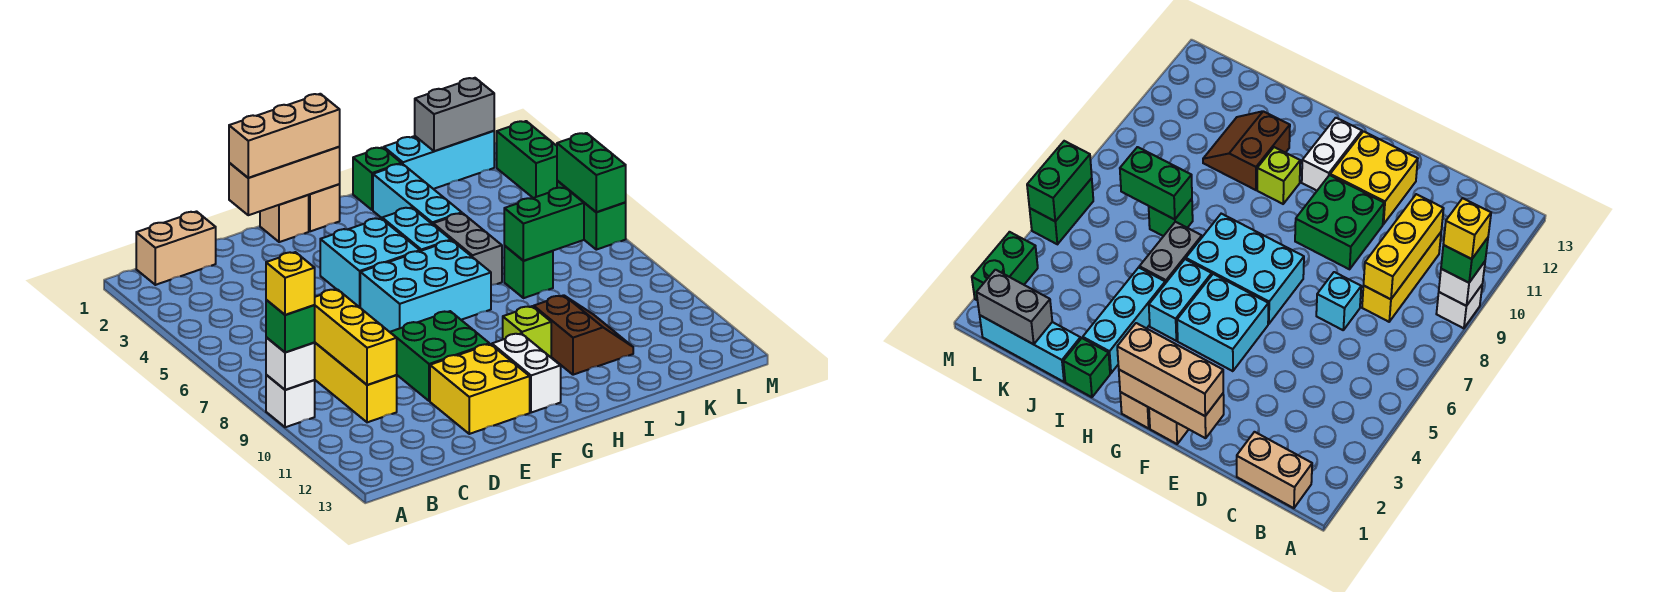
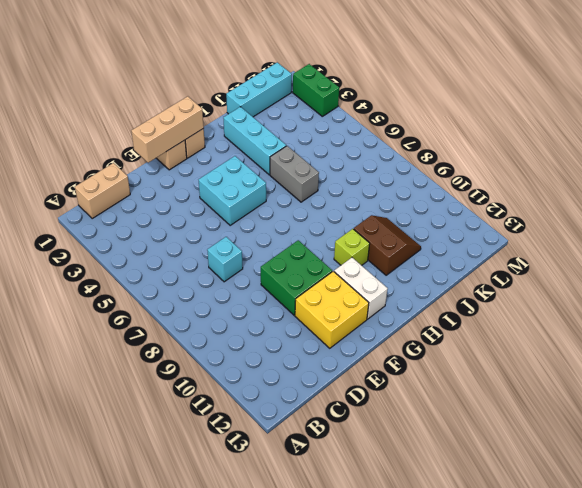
none -> white brick A9 level 1
none -> yellow brick C8:C10 level 1
none -> cyan brick F6:H7 level 1
none -> cyan brick H4:H5 level 1

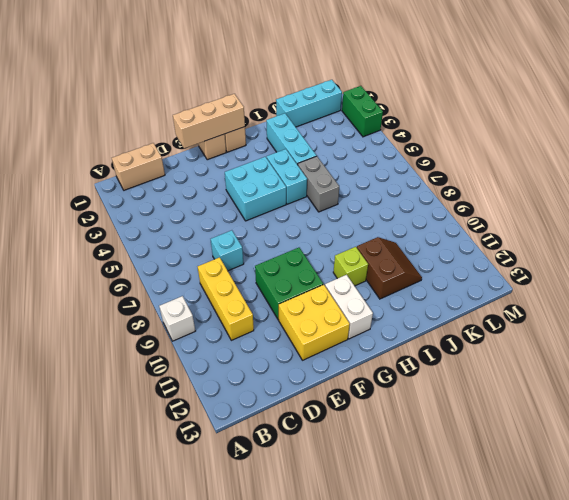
none -> cyan brick F6:H7 level 1
none -> green brick I1 level 1
none -> green brick J7 level 1
none -> green brick M5:M6 level 1

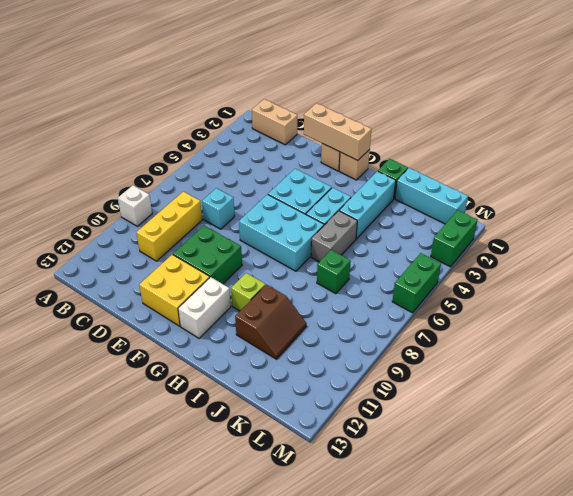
none -> white brick A9 level 2
none -> yellow brick C8:C10 level 2
none -> green brick J7:K7 level 2
none -> grey brick K1:L1 level 2

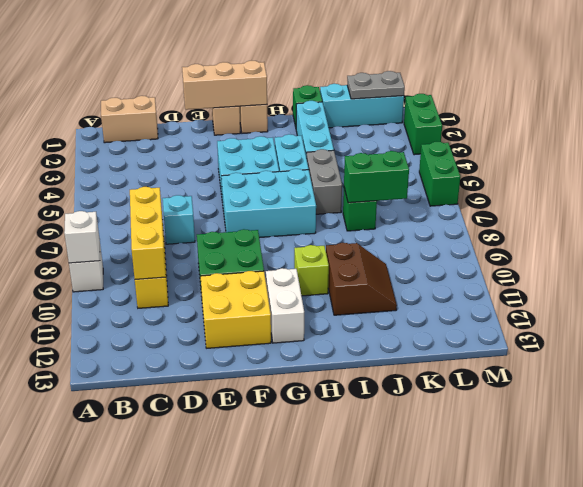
grey plate K1:L1 level 2 -> grey brick K1:L1 level 2
none -> green brick M5:M6 level 2
none -> green brick A9 level 3
none -> tan brick E1:G1 level 3
none -> yellow brick A9 level 4

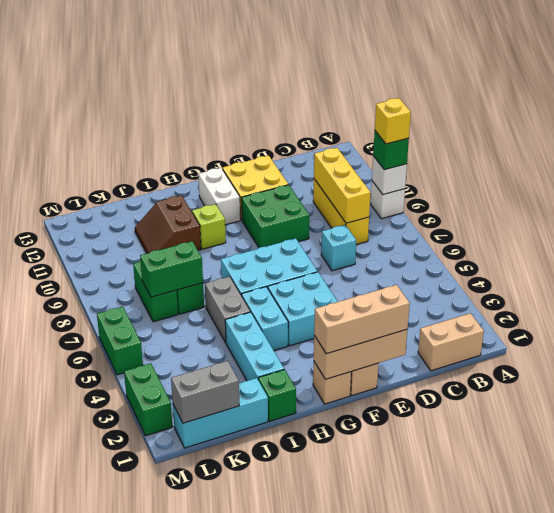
green brick K7:K8 level 1 -> green brick M5:M6 level 2

